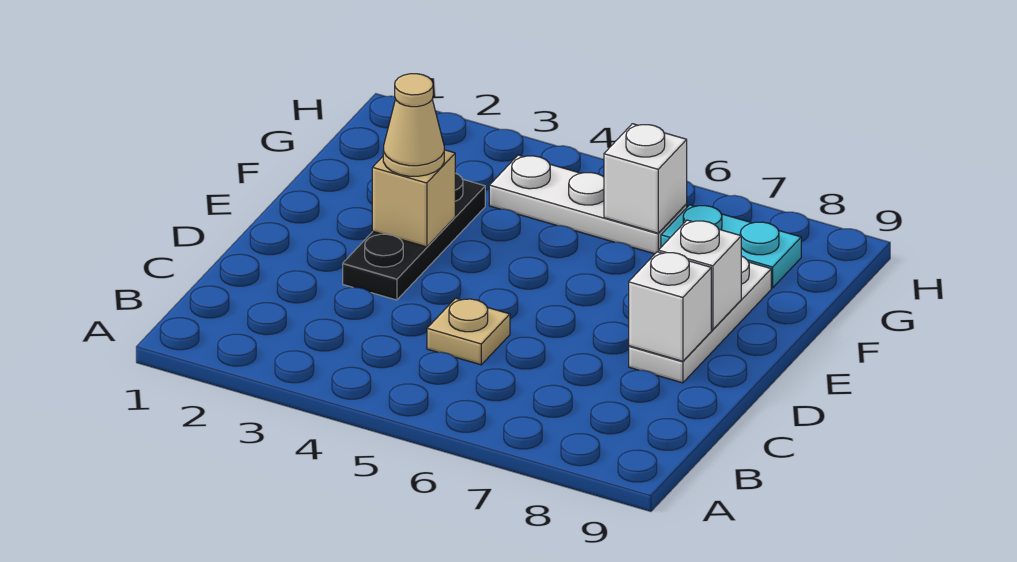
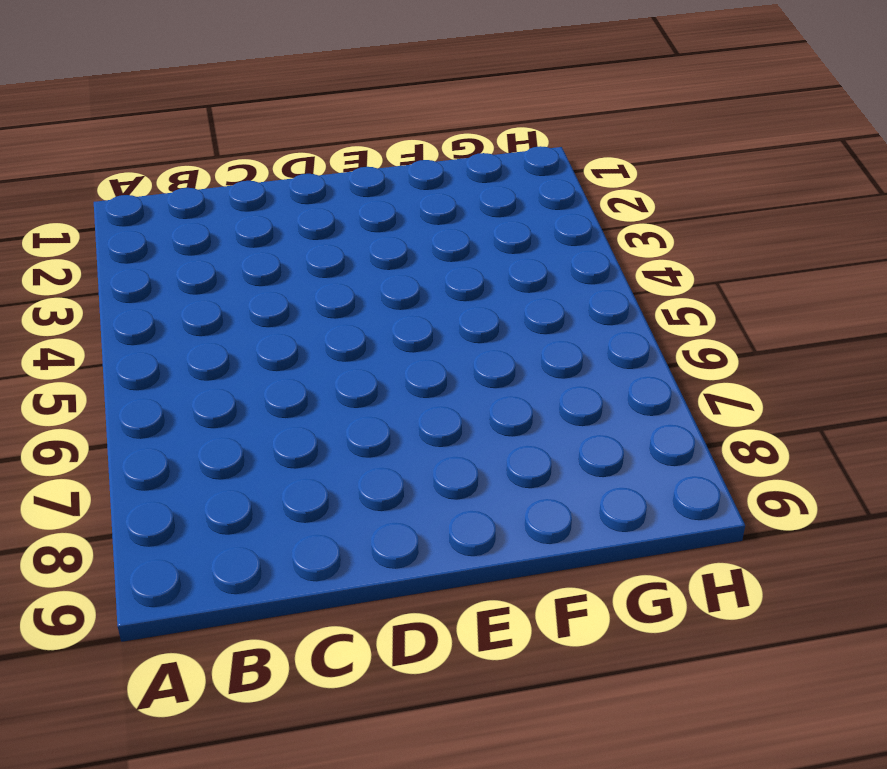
none -> tan plate C5 level 1
none -> black plate D3:F3 level 1

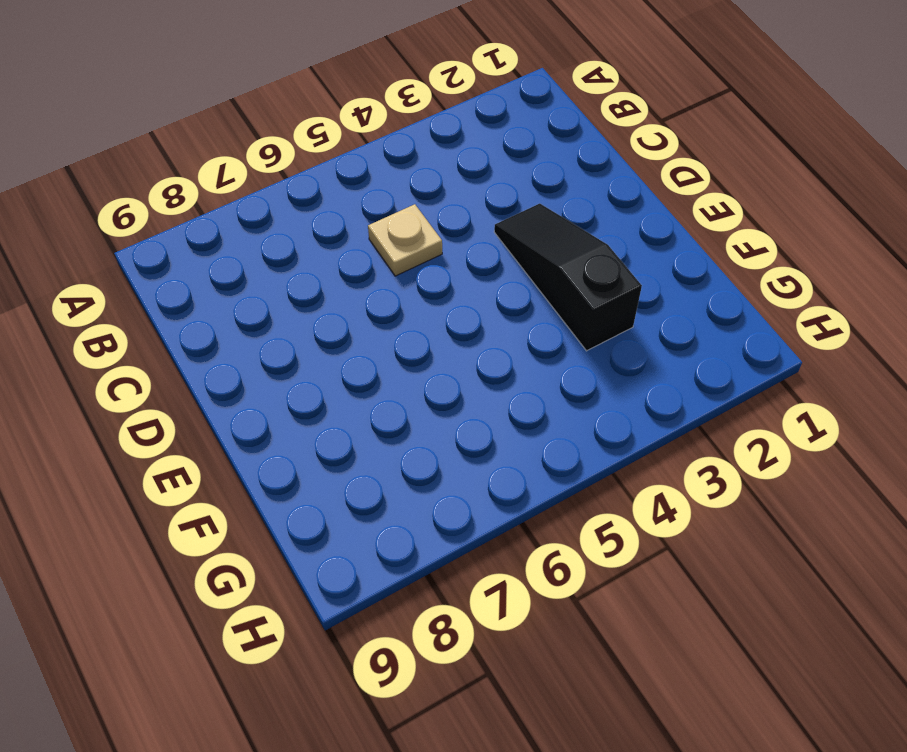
black slope D3:F3 level 1 top F -> black plate D3:F3 level 1
none -> white plate D8:F8 level 1
none -> white plate G4:G6 level 1

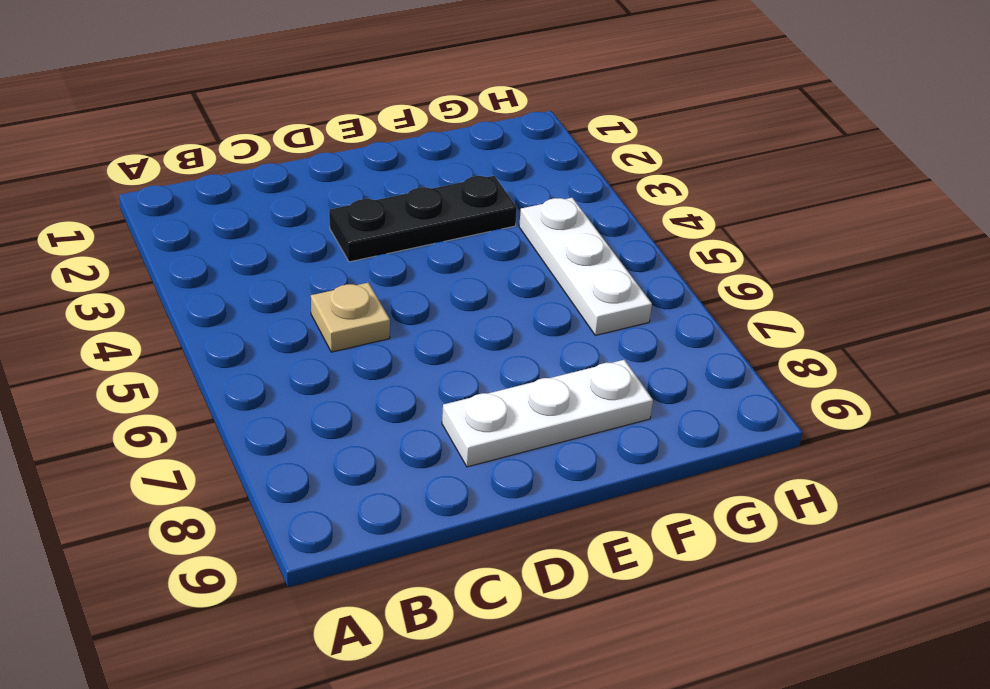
none -> cyan plate G7:G8 level 1
none -> white brick D8 level 2

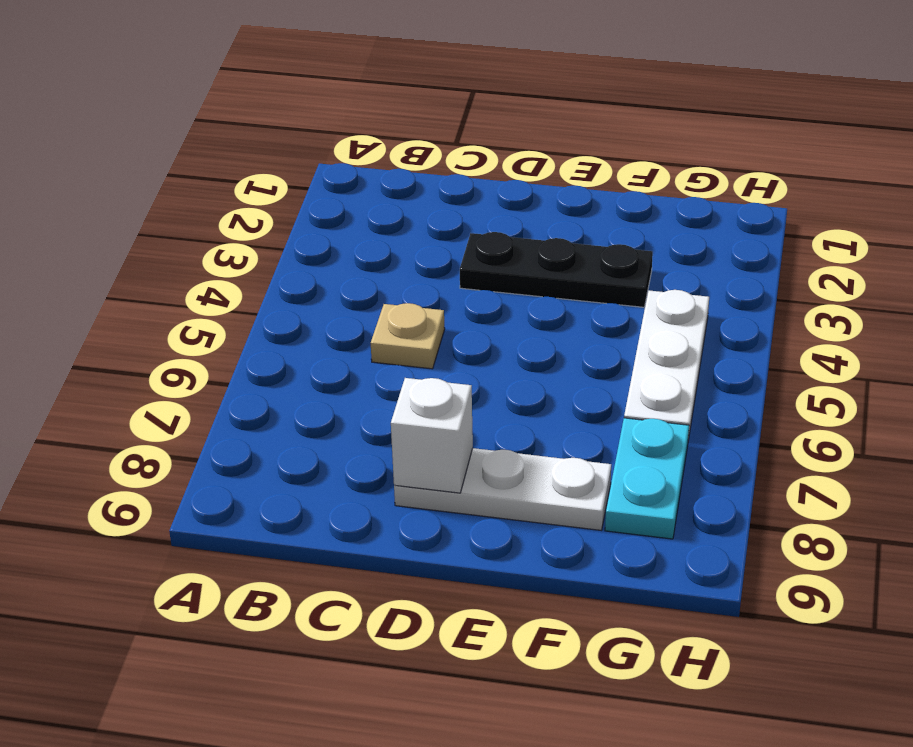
none -> tan brick E3 level 2
none -> white brick E8 level 2

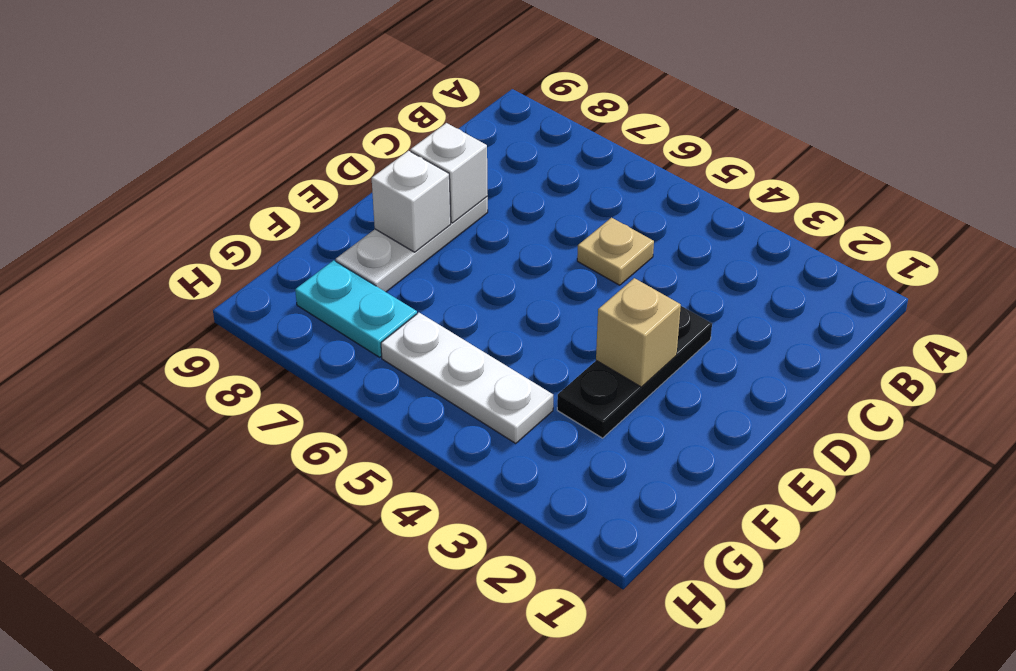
none -> white brick G6 level 2
none -> tan cone E3 level 3

